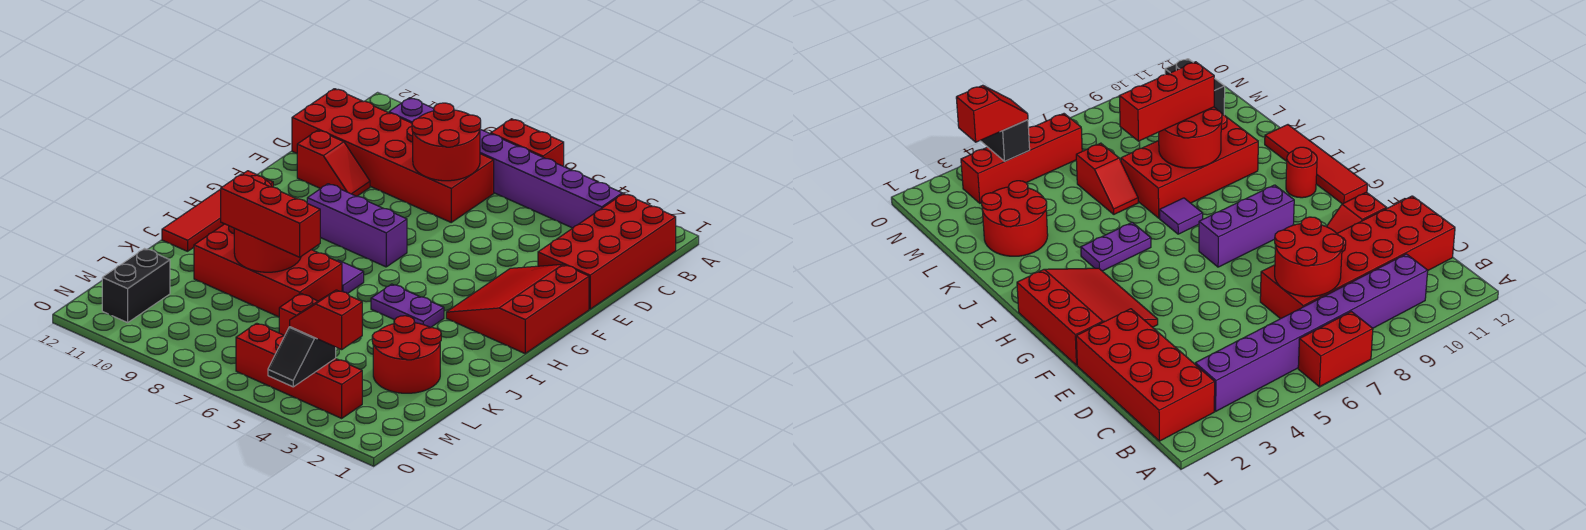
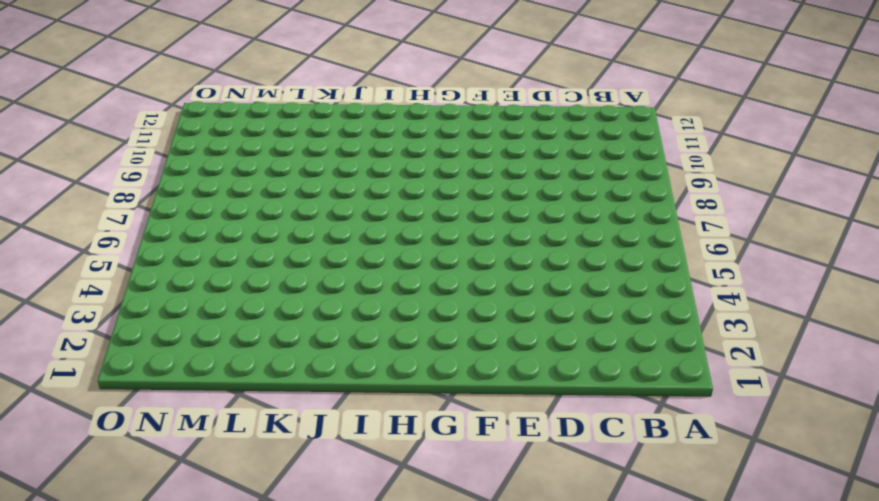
none -> red brick A6:A7 level 1
none -> red brick B1:E2 level 1
none -> purple brick B3:B10 level 1

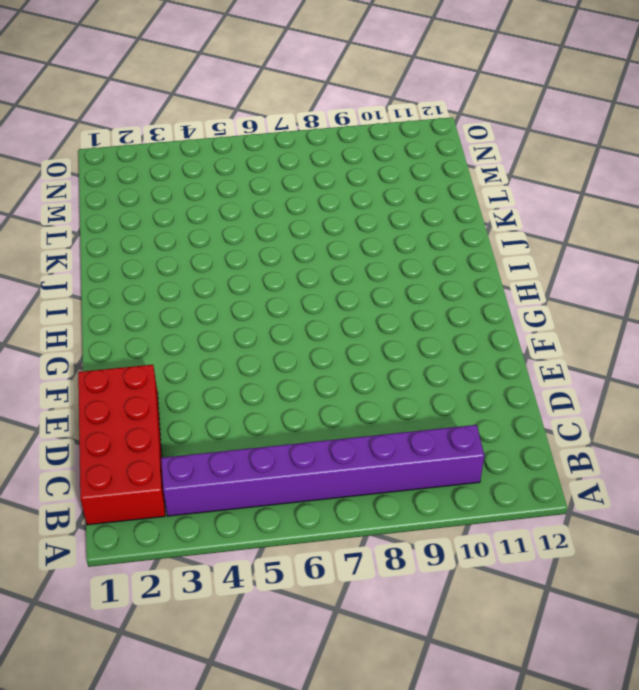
none -> red brick A6:A7 level 1
none -> red brick C7:D12 level 1
none -> red slope E10:E11 level 1 top 11

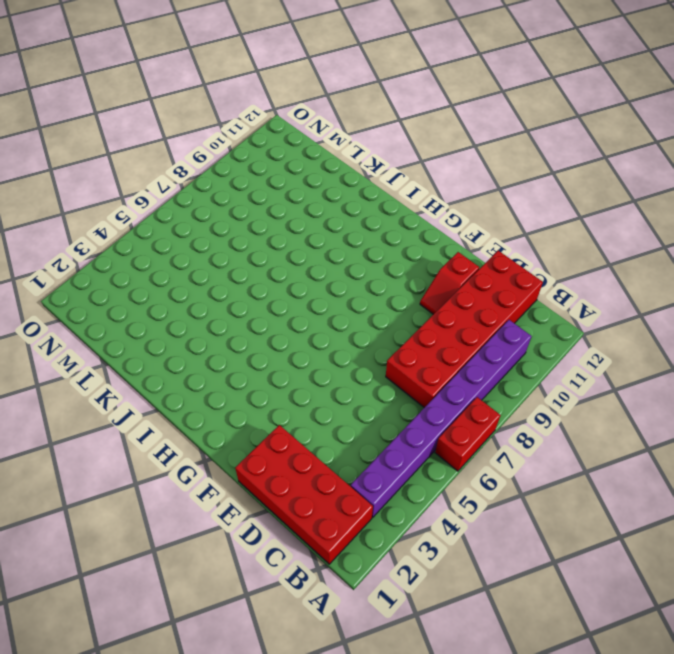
none -> red slope F1:H3 level 1 top 1
none -> purple brick G7:G9 level 1
none -> red tile G12:J12 level 1

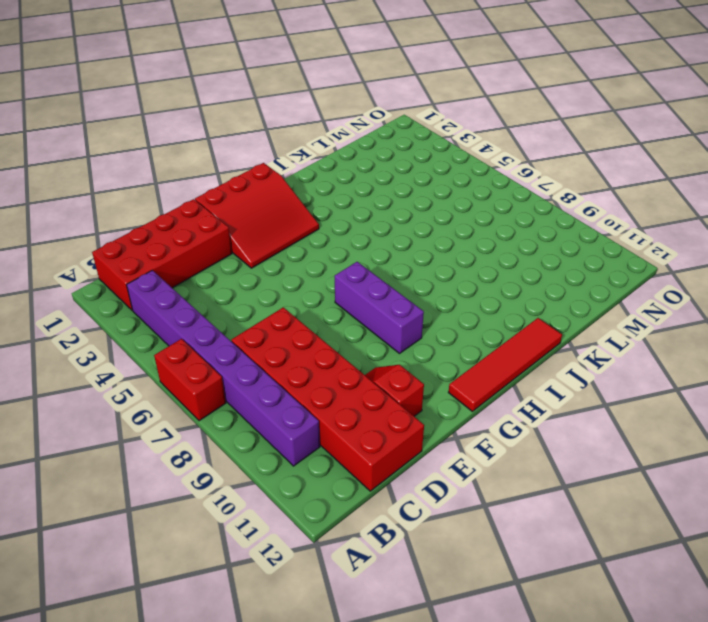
none -> red round brick H11 level 1
none -> purple plate I4:I5 level 1
none -> purple tile I7 level 1

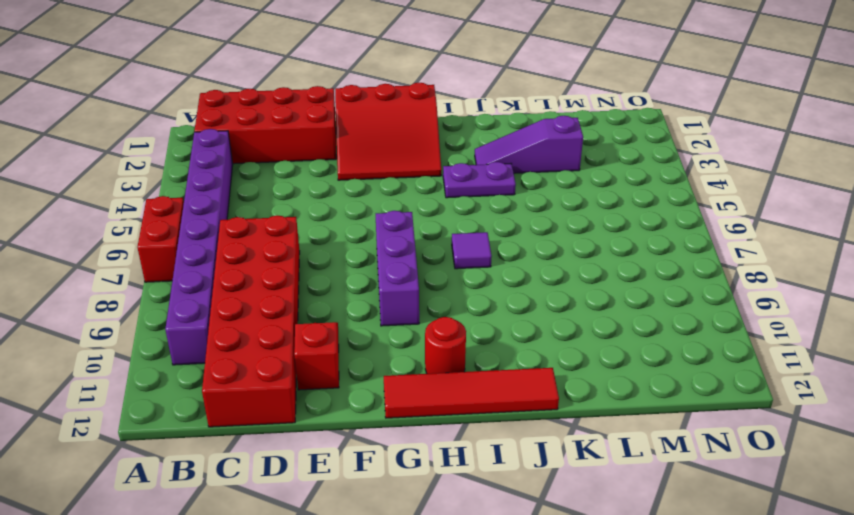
purple plate I4:J4 level 1 -> purple plate I4:I5 level 1
purple slope J3:L3 level 1 top L -> red round brick K2:L3 level 1
none -> red brick J7:K10 level 1
none -> red slope K6:L6 level 1 top L
none -> black brick M11:N11 level 1

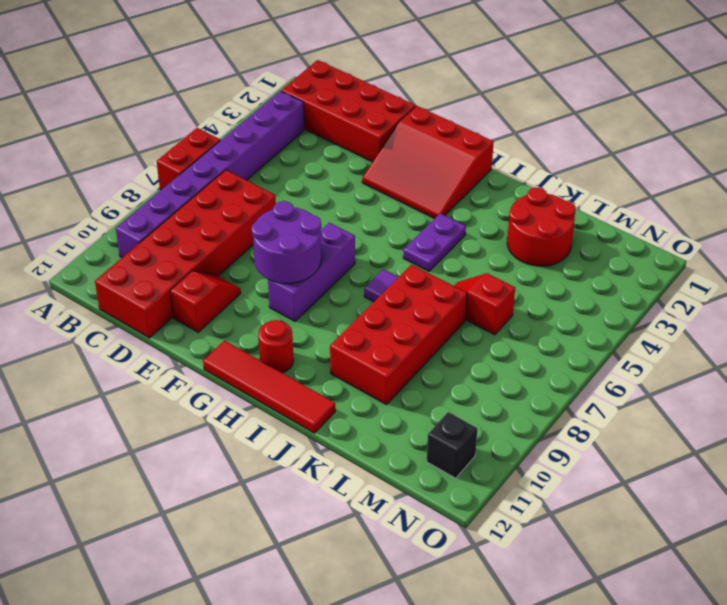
purple round brick F8:G9 level 2 -> none
black brick N11 level 1 -> black brick M11:N11 level 1
none -> red brick N3:N6 level 1
none -> red round brick C7:D8 level 2
none -> red round brick J8:K9 level 2

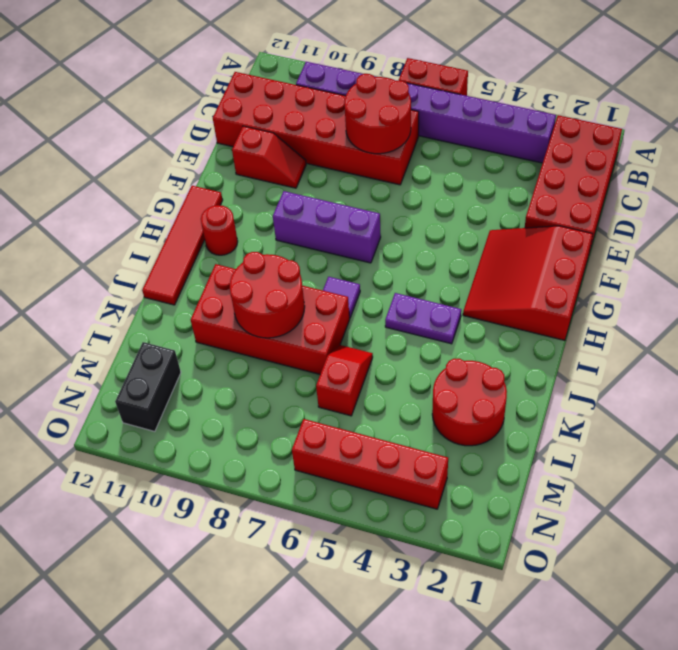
none -> black slope N4:O4 level 2 top N
none -> red brick K7:K9 level 3
none -> red slope N3:N4 level 3 top 3

